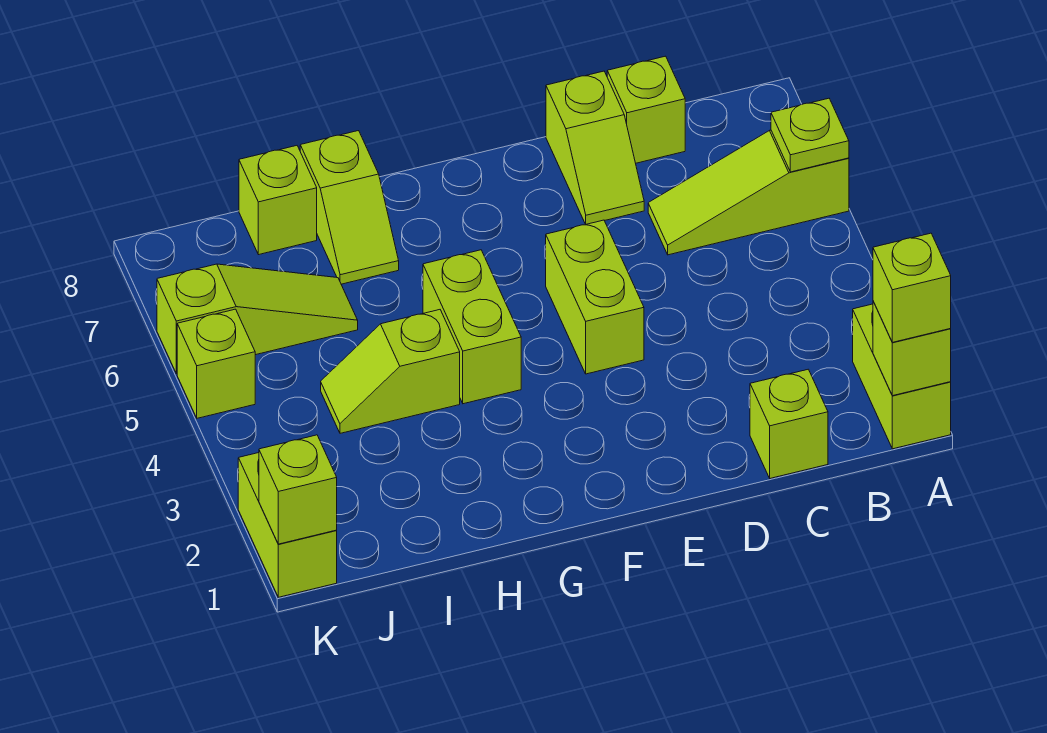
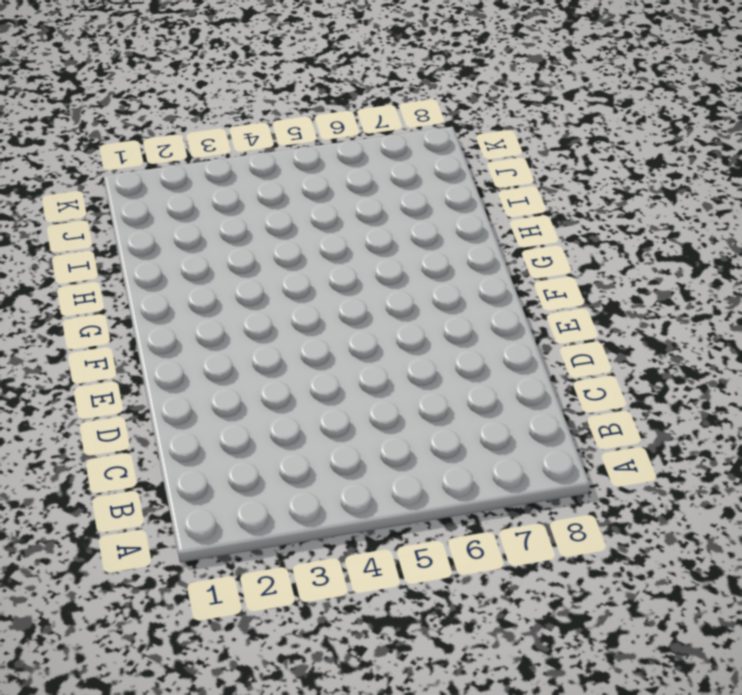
none -> lime brick A1:A2 level 1
none -> lime slope A6:C6 level 1 top A
none -> lime brick C1 level 1

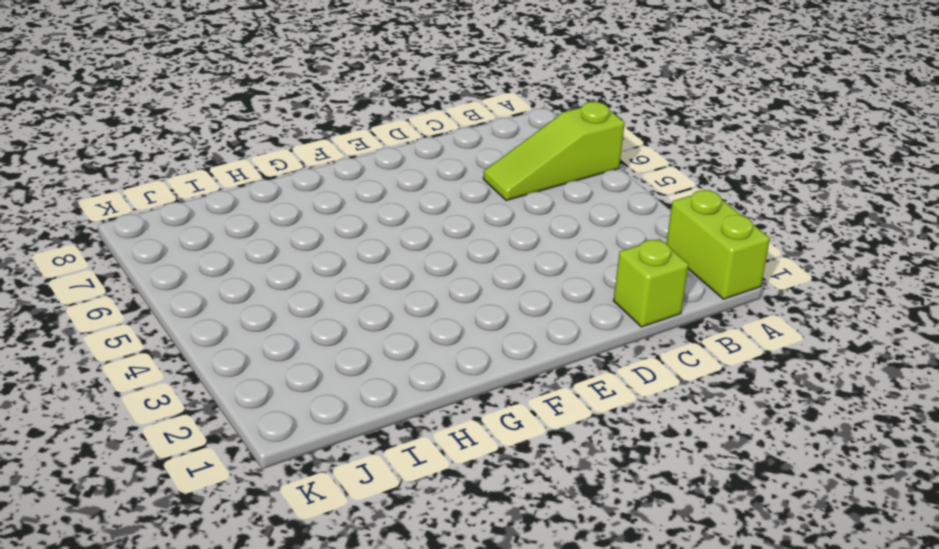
none -> lime brick C8 level 1
none -> lime slope D7:D8 level 1 top 8
none -> lime brick E4:E5 level 1

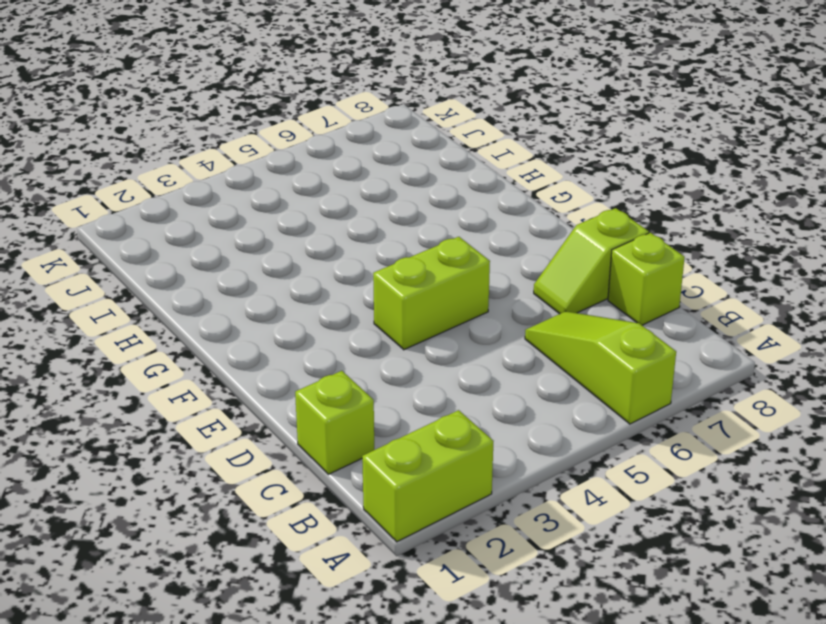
none -> lime brick G4:G5 level 1
none -> lime slope H4:I4 level 1 top H
none -> lime slope H7:H8 level 1 top 8

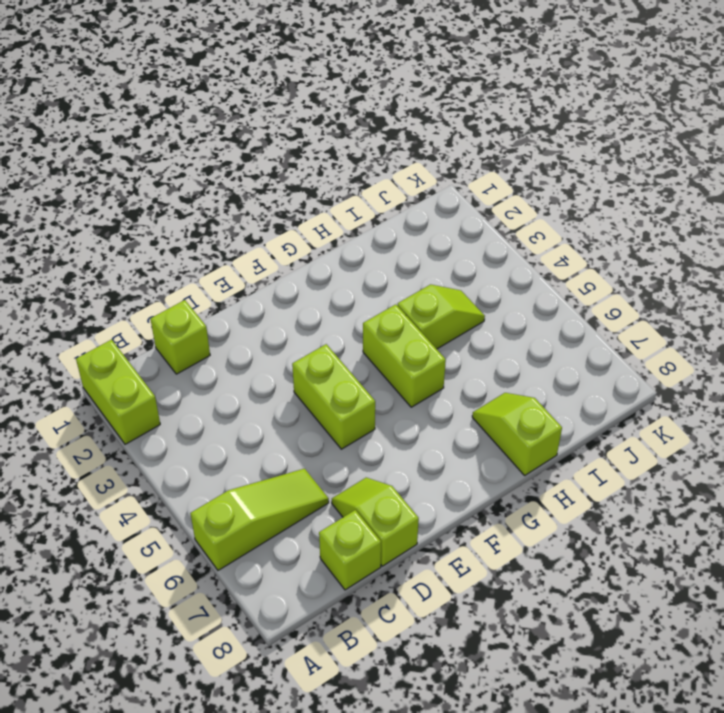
none -> lime slope I6:K6 level 1 top K
none -> lime brick I8 level 1
none -> lime brick K1:K2 level 1

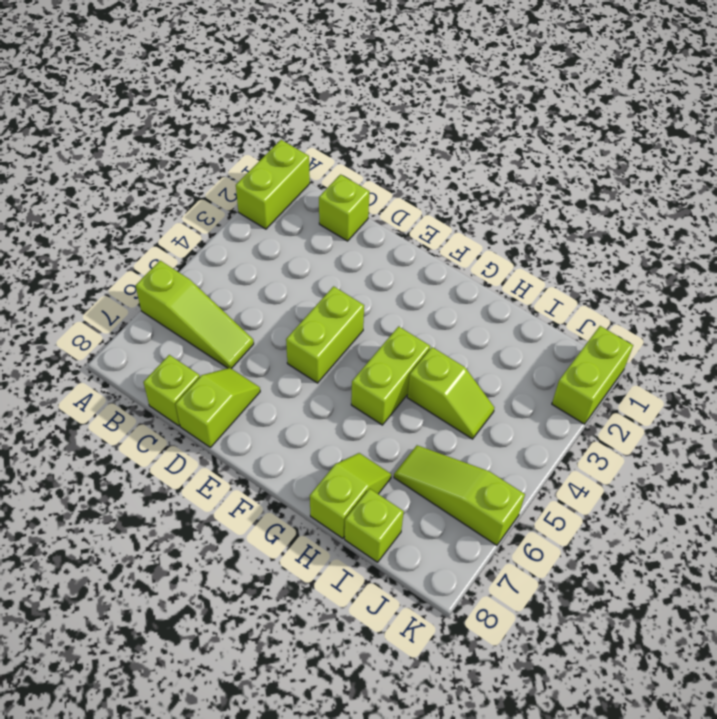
none -> lime brick K5 level 1
none -> lime brick A1 level 2
none -> lime plate A6 level 2

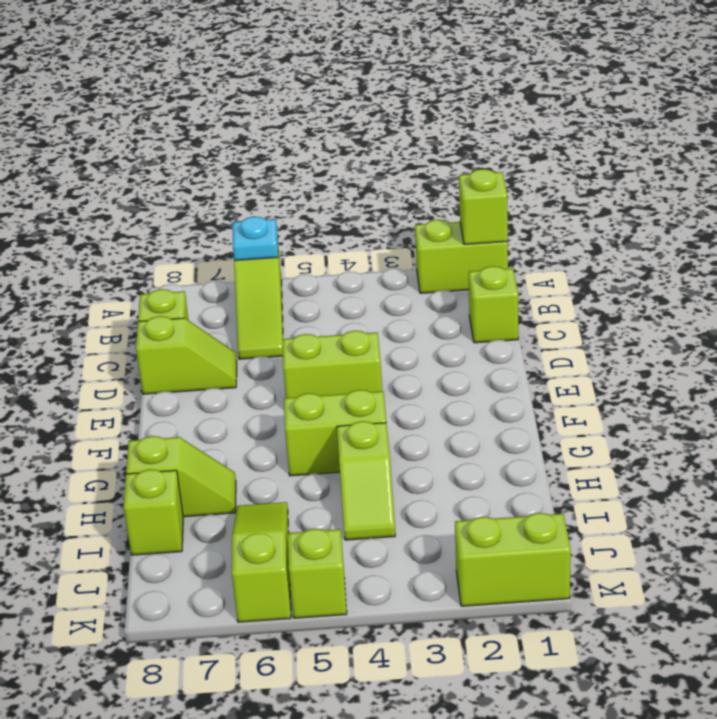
cyan plate A6 level 2 -> lime plate A6 level 2
none -> lime brick K1 level 2
none -> lime brick A1 level 3

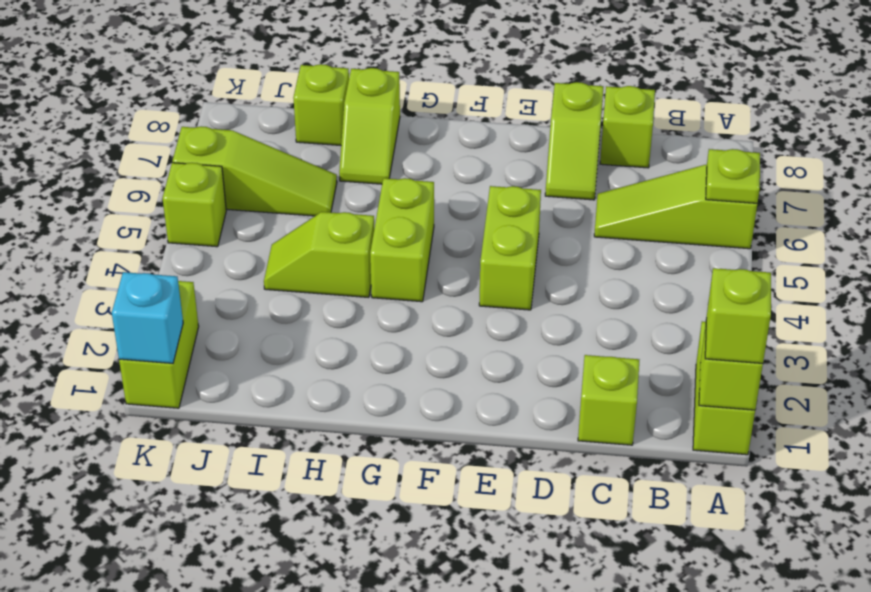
cyan brick K1 level 2 -> lime brick K1 level 2

